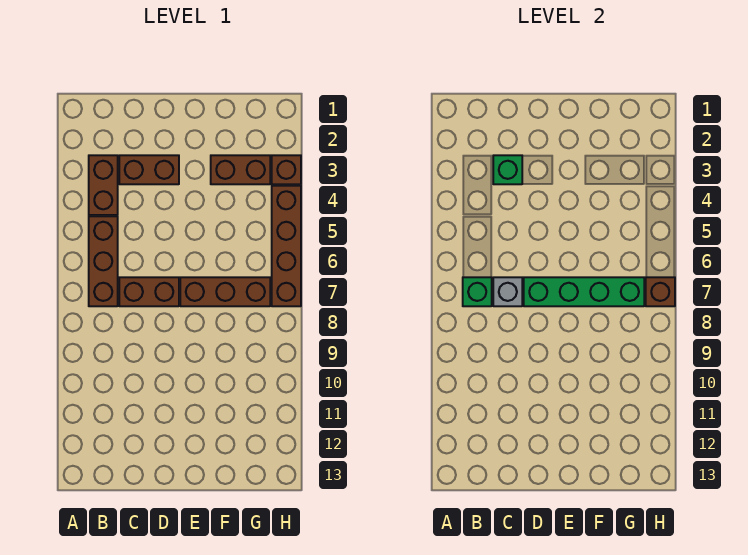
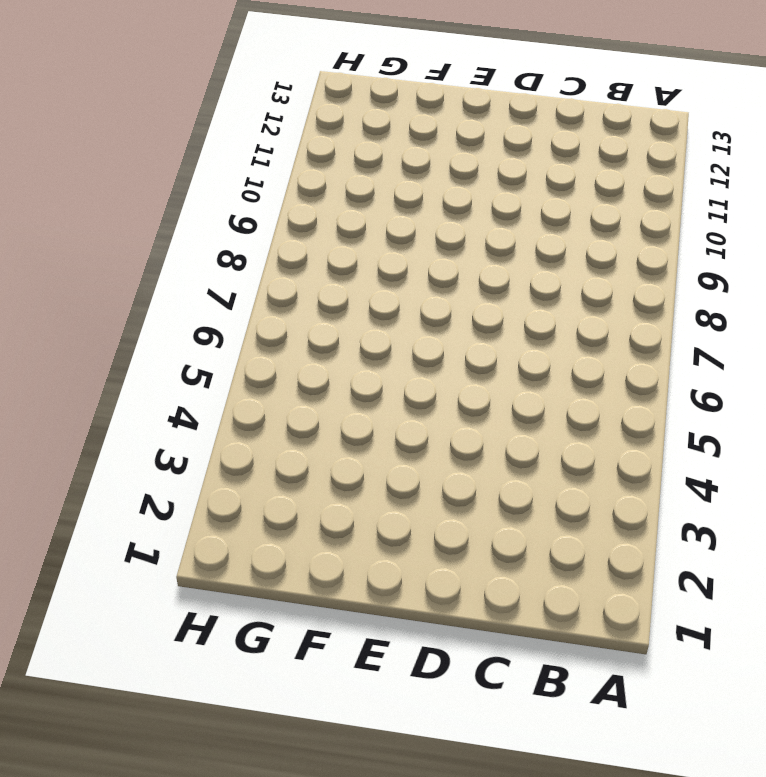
none -> brown brick B3:B4 level 1
none -> brown brick B5:B7 level 1
none -> brown brick C3:D3 level 1

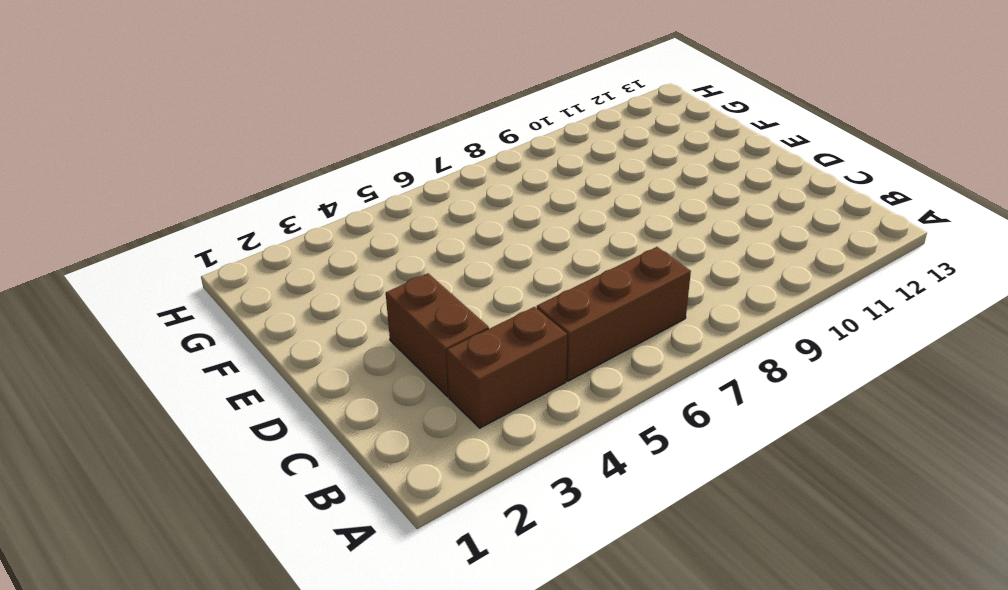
none -> brown brick C7:D7 level 1
none -> brown brick E7:G7 level 1
none -> brown brick F3:G3 level 1

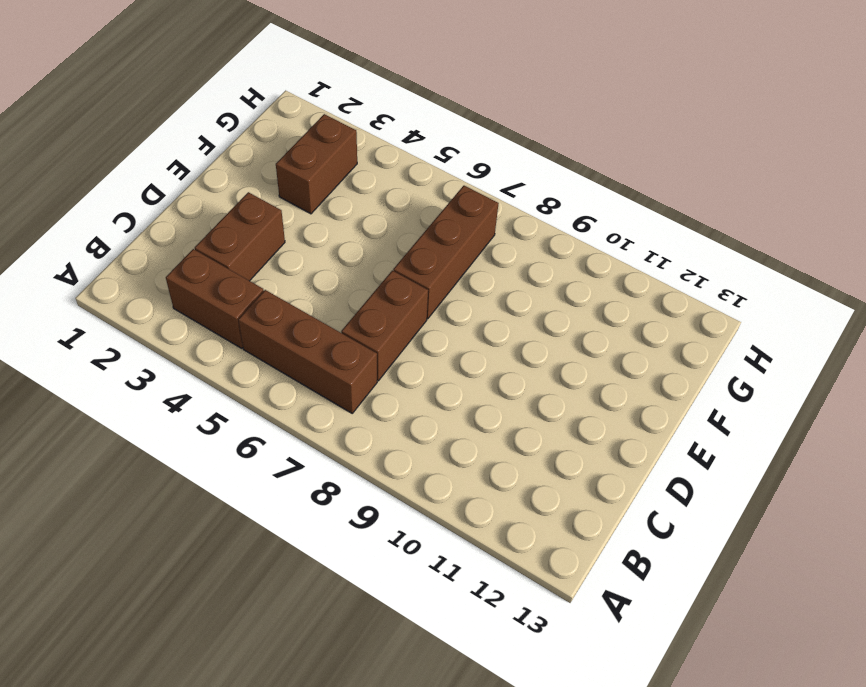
none -> brown brick H3 level 1
none -> brown brick H4:H7 level 1
none -> green brick B7 level 2

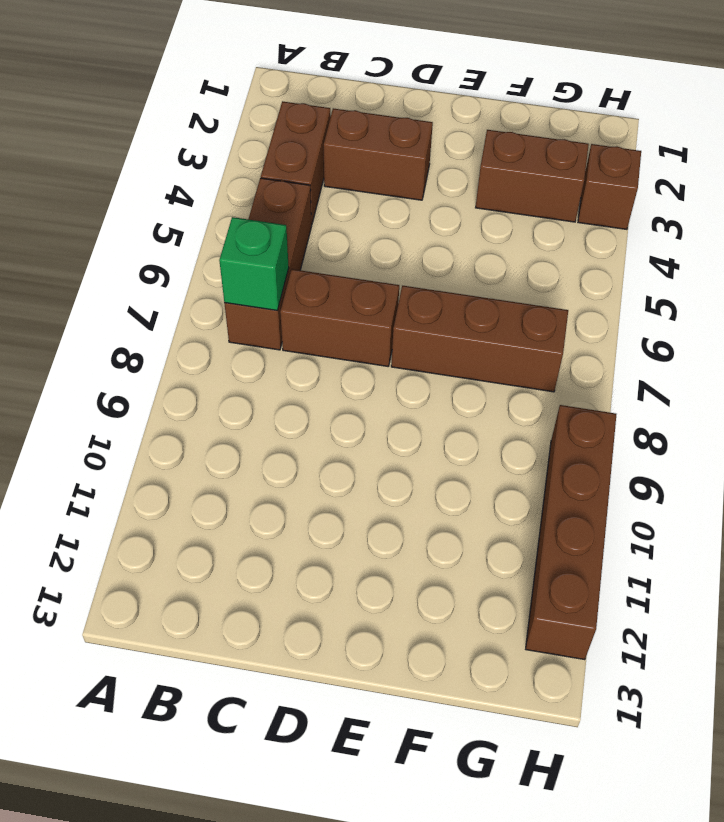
brown brick H9:H12 level 1 -> brown brick H4:H7 level 1
none -> green brick C3 level 2
none -> grey brick C7 level 2
none -> green brick D7:G7 level 2

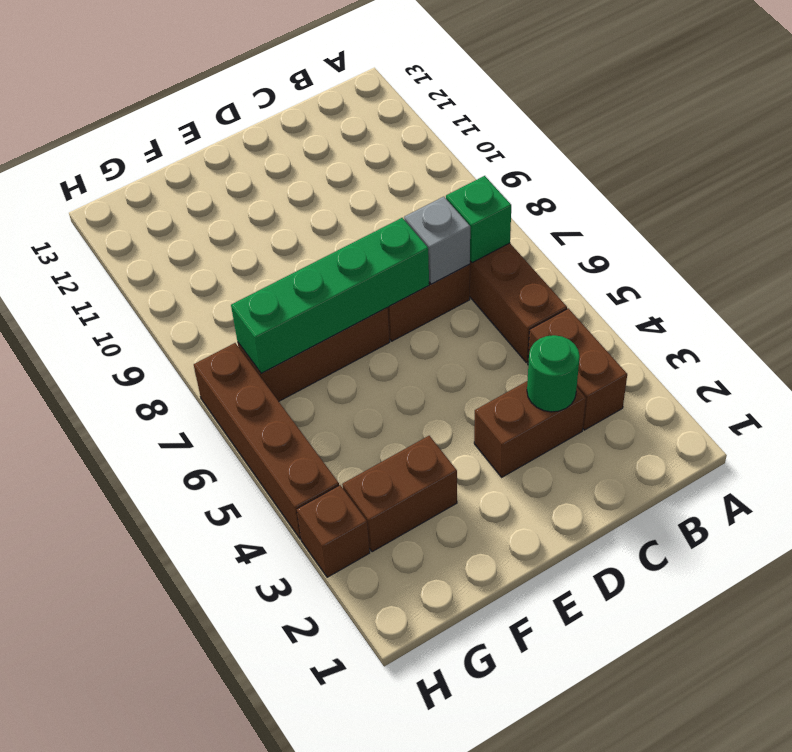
green round brick C3 level 2 -> green brick C3 level 2
none -> brown brick H7 level 2

